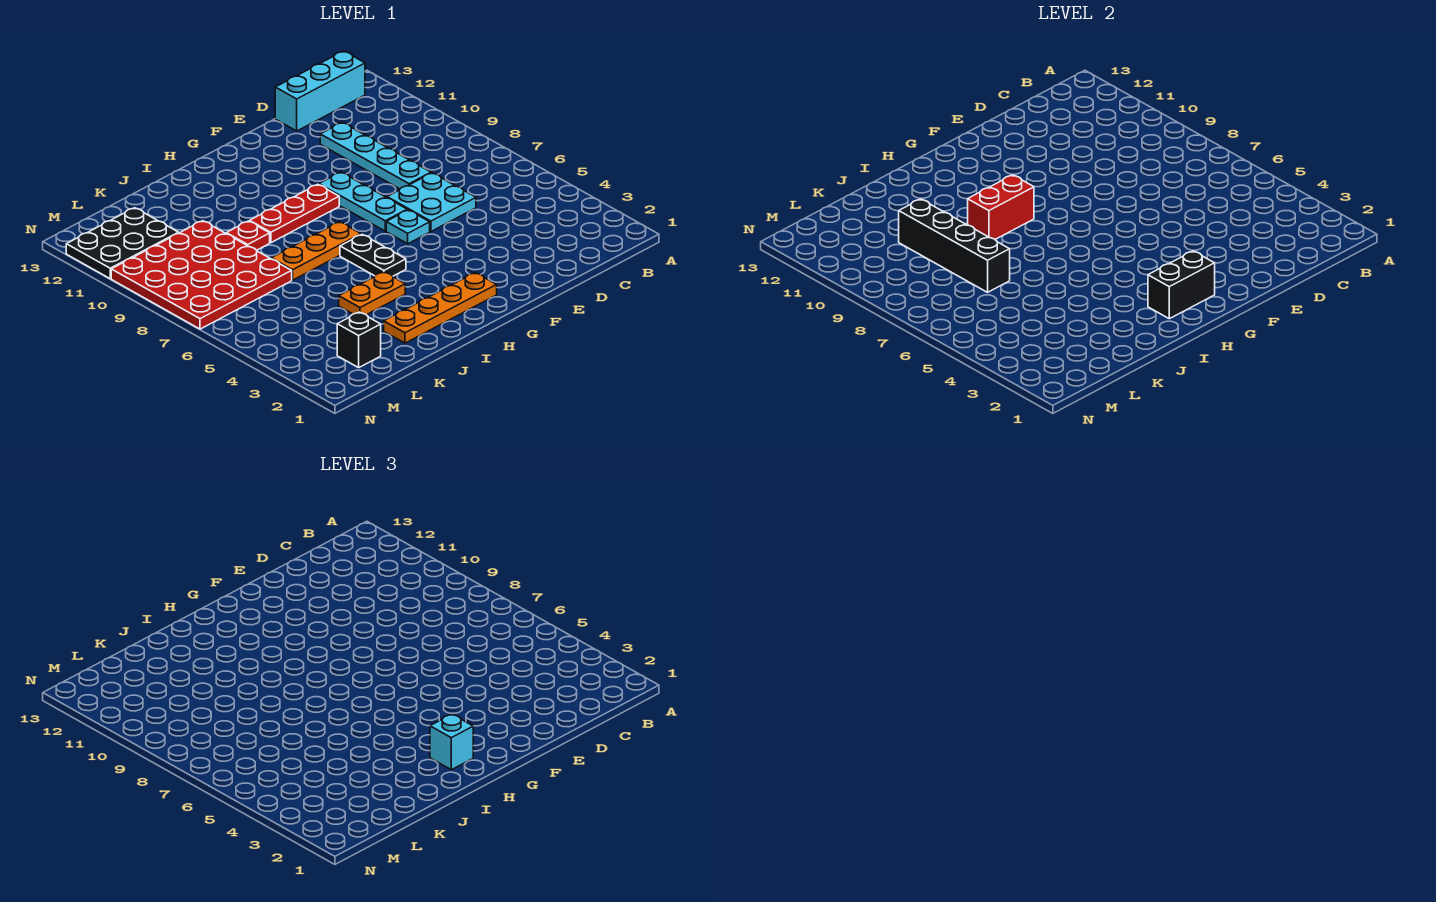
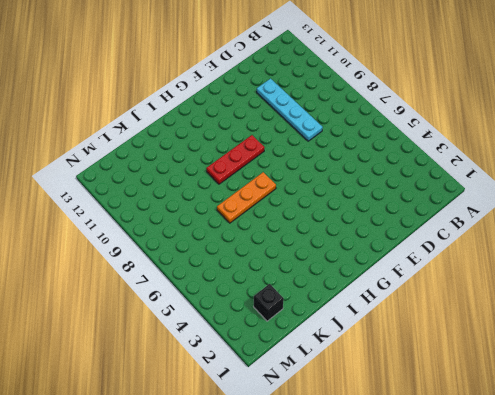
none -> cyan brick B13:D13 level 1
none -> cyan plate D6:E7 level 1
none -> cyan plate F6 level 1

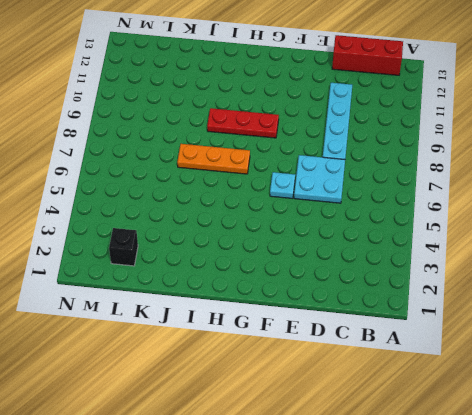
red brick B13:D13 level 1 -> cyan brick B13:D13 level 1
none -> cyan plate F7:F9 level 1
none -> orange plate G2:J2 level 1
none -> black plate H5:H6 level 1

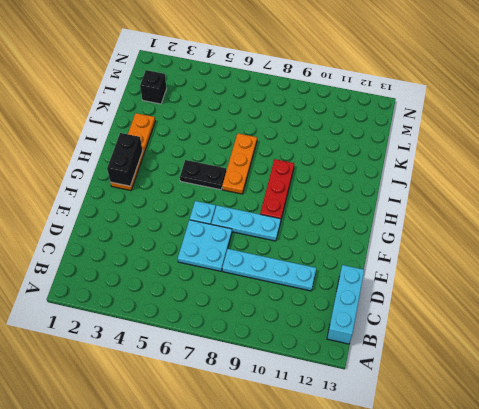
none -> orange plate I4:J4 level 1
none -> red plate J9 level 1
none -> red plate K7:N10 level 1

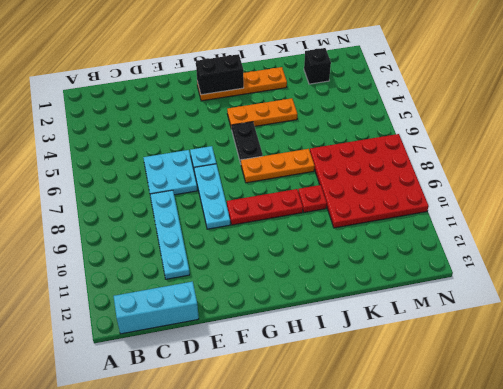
orange plate H4:J4 level 1 -> orange plate I4:J4 level 1
none -> black plate L11:N12 level 1
none -> red brick H9:I9 level 2
none -> black brick K7:K10 level 2

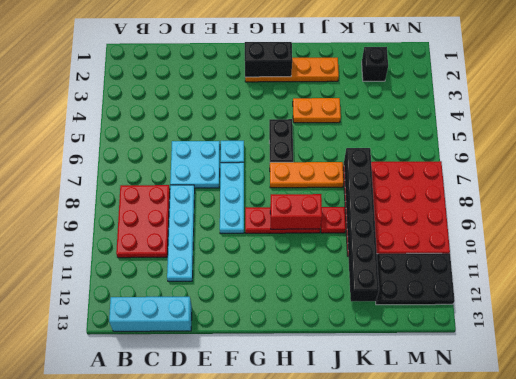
red plate B8:C10 level 1 -> none
black brick K7:K12 level 2 -> black brick K7:K10 level 2
none -> cyan brick H2 level 3

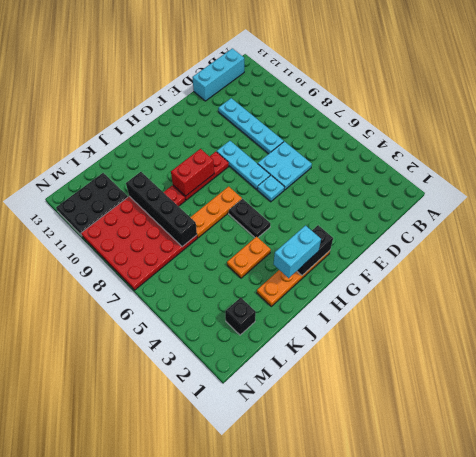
cyan brick H2:I2 level 3 -> cyan brick H2 level 3

